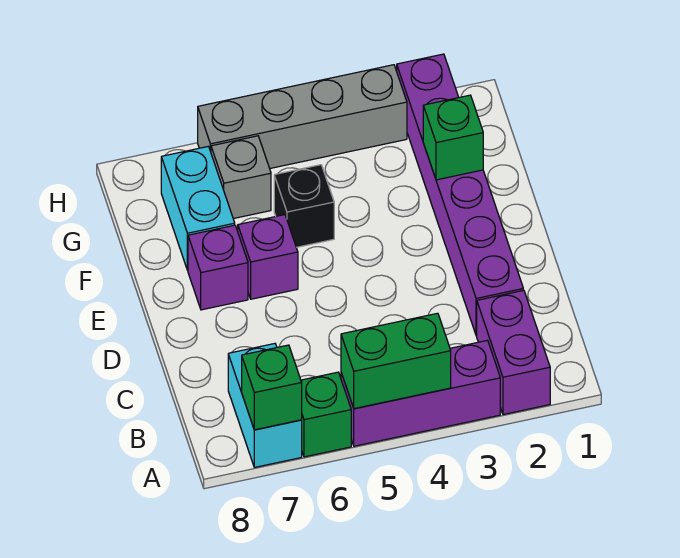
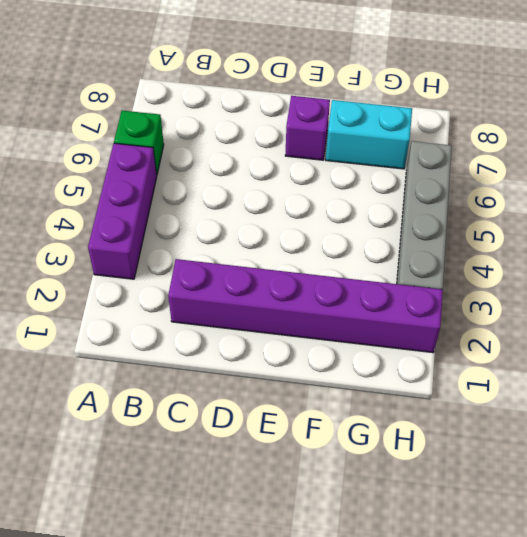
none -> purple brick A2:B2 level 1
none -> cyan brick A7:B7 level 1
none -> purple brick E6 level 1

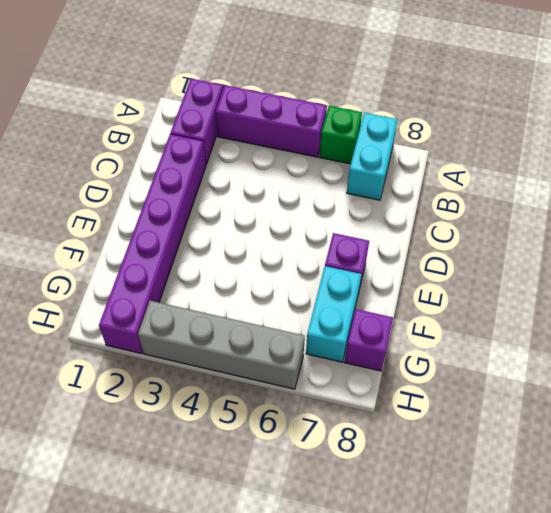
purple brick G8 level 1 -> purple brick E6 level 1
none -> black brick F5 level 1
none -> grey brick G6 level 1
none -> green brick A4:A5 level 2

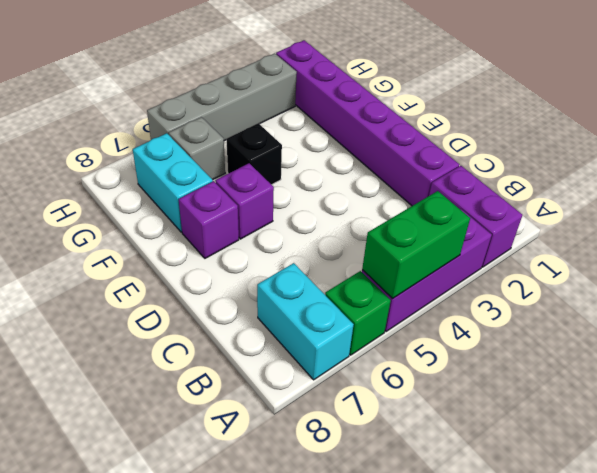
none -> green brick A7 level 2
none -> green brick F2 level 2

